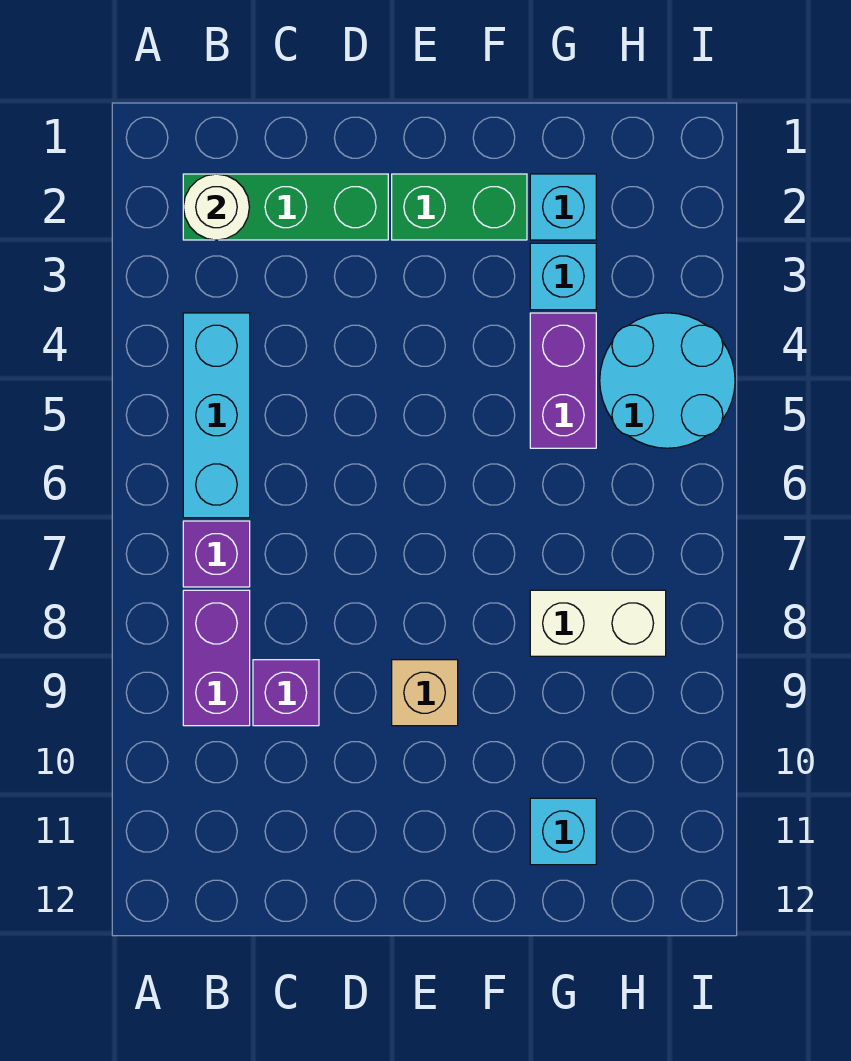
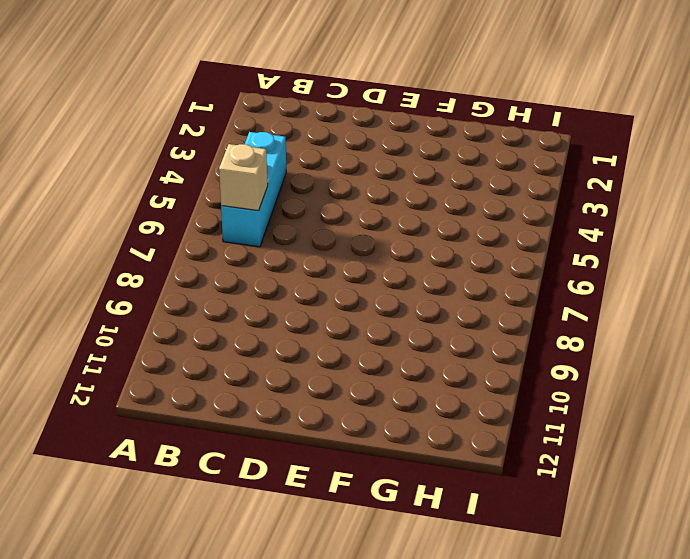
tan brick B6 level 2 -> tan brick E9 level 1
none -> green brick B2:D2 level 1
none -> purple brick B7 level 1
none -> purple brick B8:B9 level 1

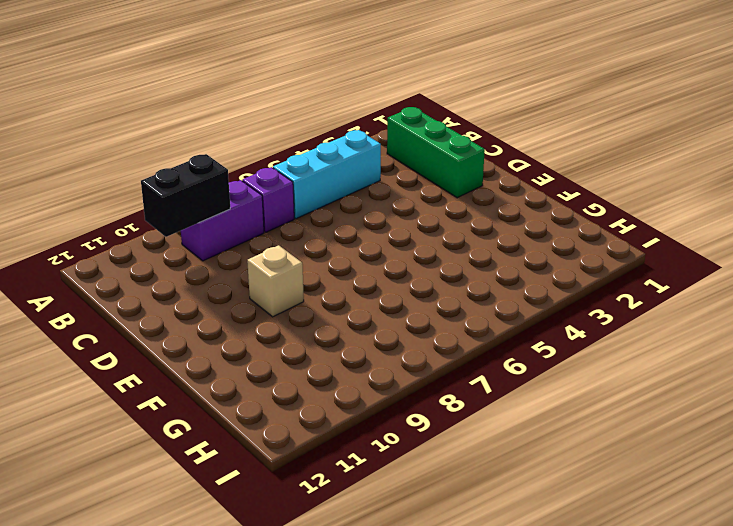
black brick B9:B10 level 2 -> none
none -> purple brick C9 level 1
none -> green brick E2:F2 level 1
none -> cyan brick G2 level 1

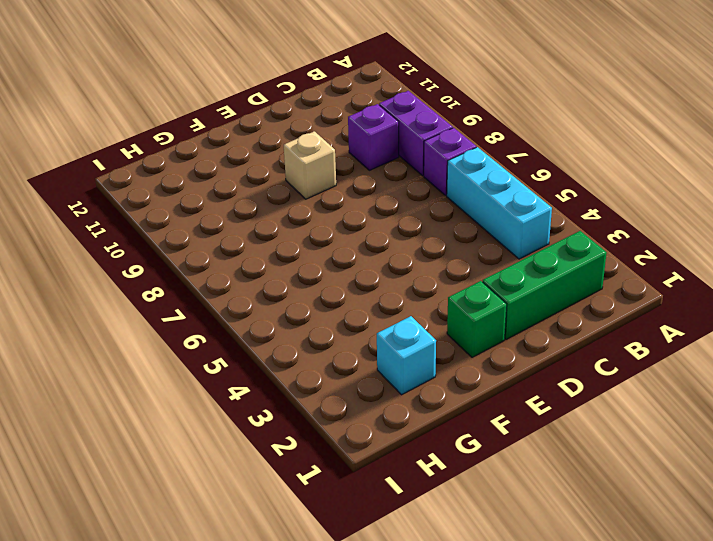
green brick E2 level 1 -> green brick E2:F2 level 1
none -> cyan brick G3 level 1
none -> purple brick G4:G5 level 1
none -> white brick G8:H8 level 1

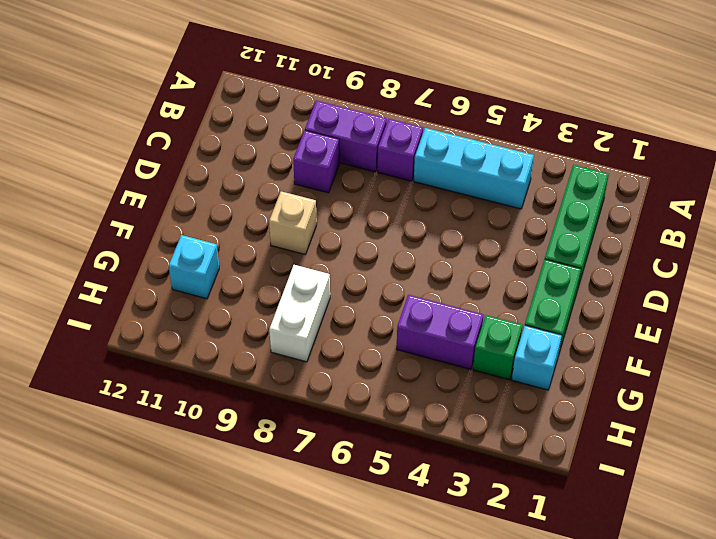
green brick G3 level 1 -> cyan brick G3 level 1
none -> cyan round brick H4:I5 level 1
none -> white round brick B2 level 2

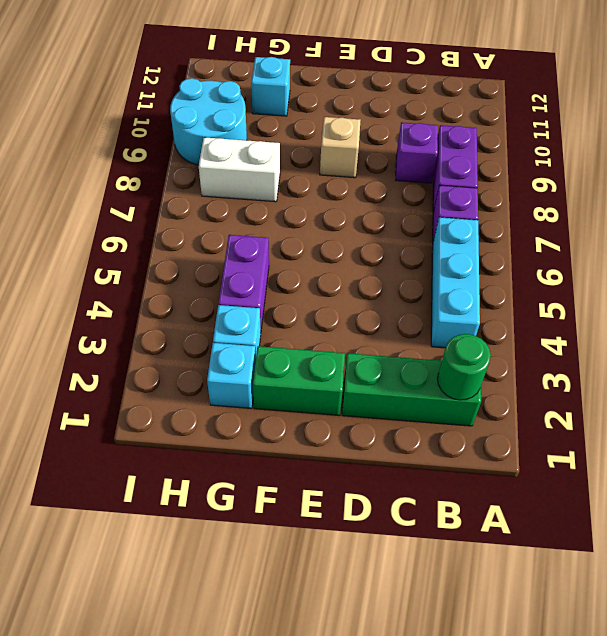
green round brick B2 level 2 -> white round brick B2 level 2
cyan round brick H9:I10 level 1 -> cyan round brick H4:I5 level 1

